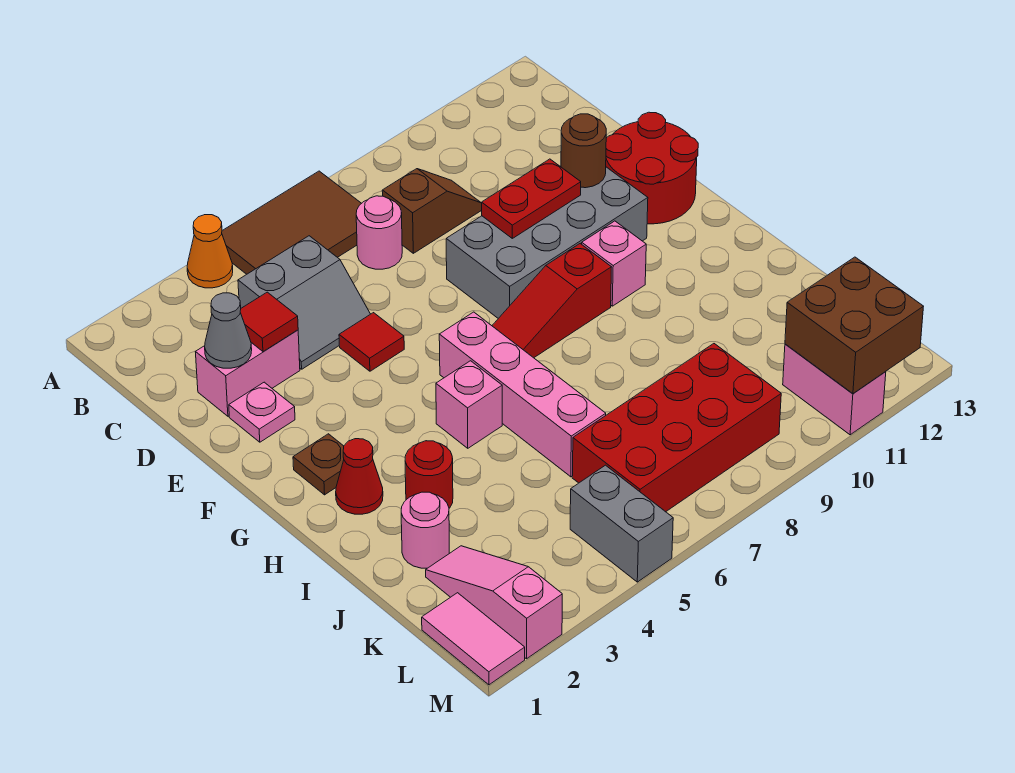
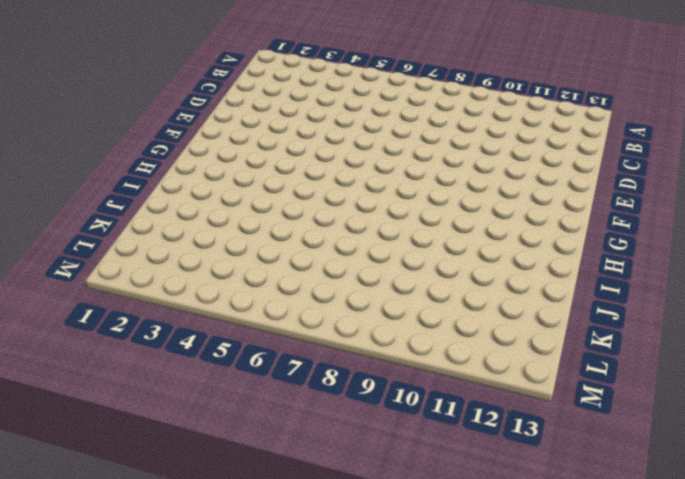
none -> orange cone A4 level 1
none -> brown tile A5:B7 level 1
none -> grey slope C4:D5 level 1 top C

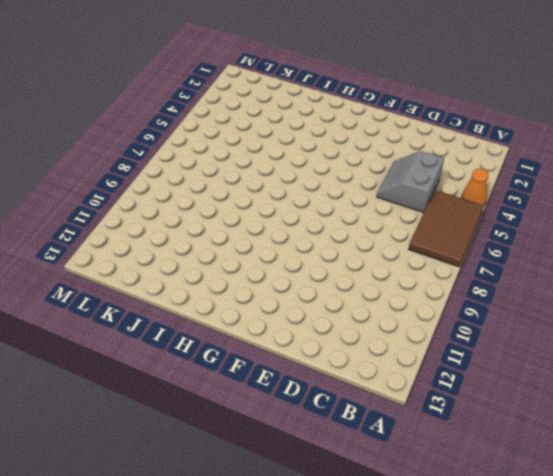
none -> pink round brick C7 level 1
none -> brown slope C8:C9 level 1 top 8
none -> pink brick D2:D3 level 1

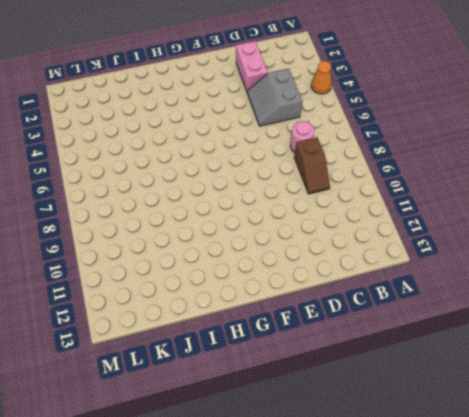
none -> brown tile A5:B7 level 1
none -> pink plate E2 level 1
none -> red tile E5 level 1

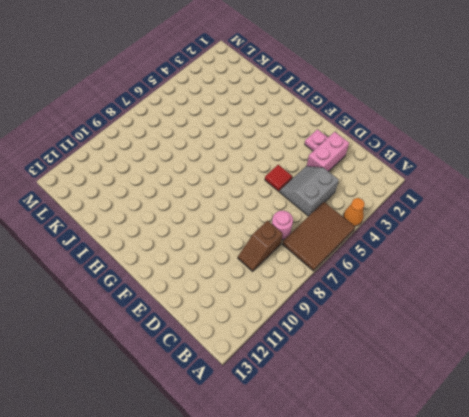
none -> grey brick E8:F11 level 1
none -> red round brick E12:F13 level 1
none -> brown plate G2 level 1

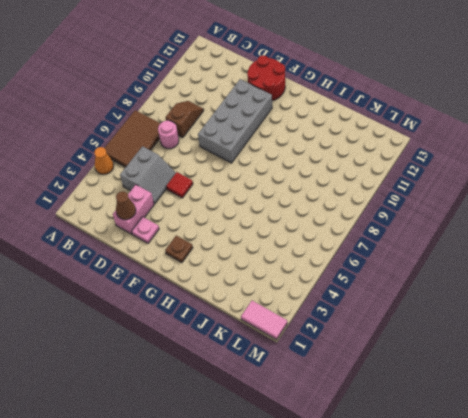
brown cone D2 level 2 -> grey cone D2 level 2
none -> pink brick G6:J6 level 1
none -> red slope G7:G9 level 1 top 9
none -> pink brick G10 level 1

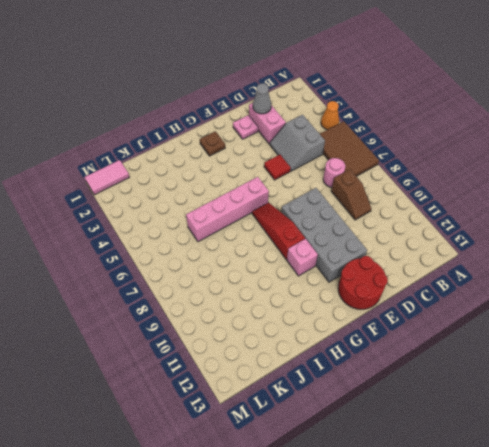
none -> red cone H2 level 1
none -> pink brick H5 level 1
none -> red round brick I3 level 1

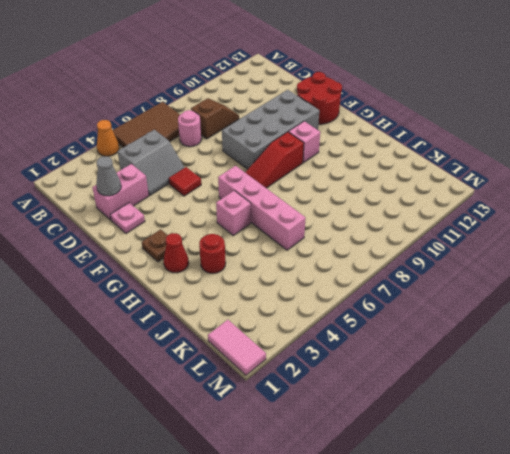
none -> pink round brick J2 level 1
none -> pink slope K2:M2 level 1 top M
none -> red brick K6:L9 level 1

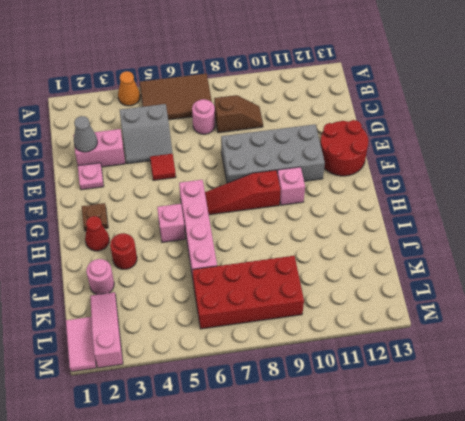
none -> grey brick L5:M5 level 1
none -> pink brick L11:M11 level 1
none -> red tile D3 level 2

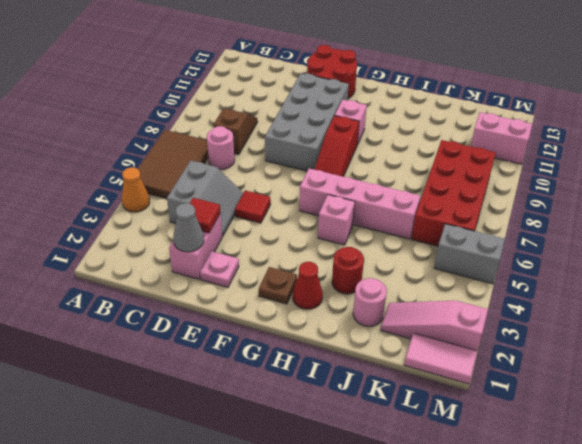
none -> red plate E9:E10 level 2
none -> brown round brick E11 level 2
none -> brown brick L11:M12 level 2

